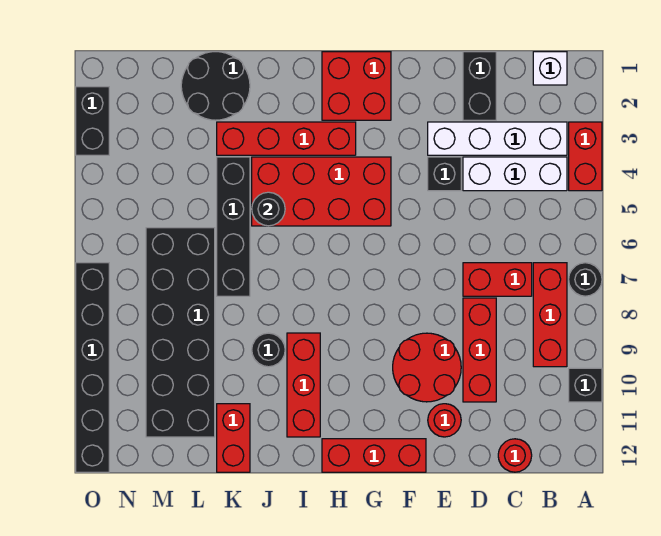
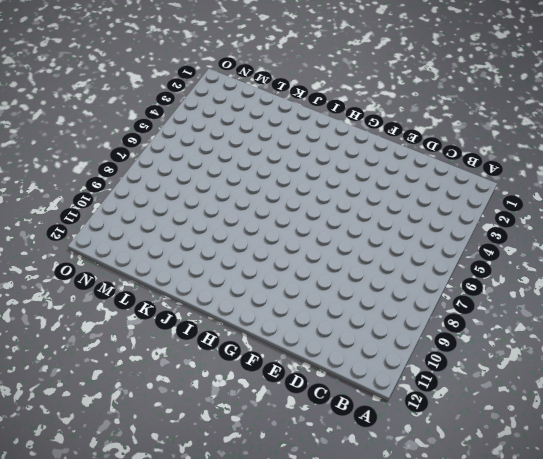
none -> red brick A3:A4 level 1
none -> black round brick A7 level 1
none -> black brick A10 level 1

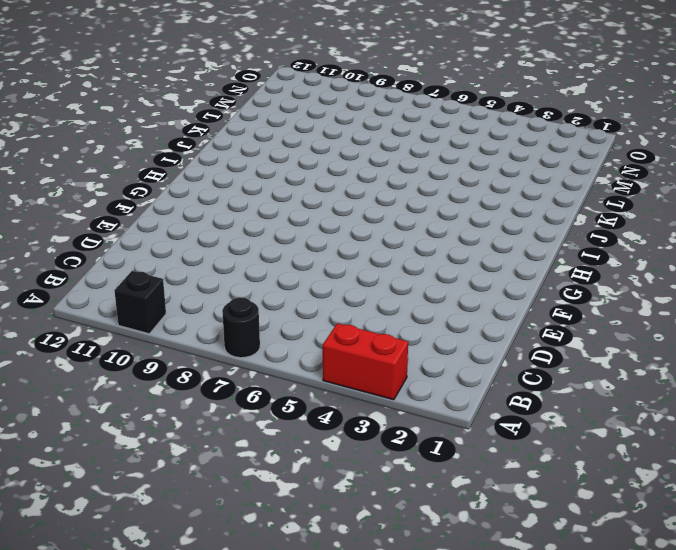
none -> white brick B1 level 1
none -> white brick B3:E3 level 1
none -> white brick B4:D4 level 1

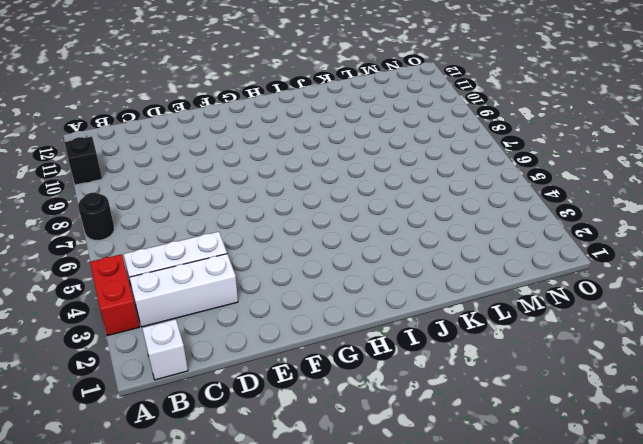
white brick B3:D3 level 1 -> white brick B3:E3 level 1
none -> red brick B7:B9 level 1
none -> red brick C7:D7 level 1
none -> red round brick C12 level 1

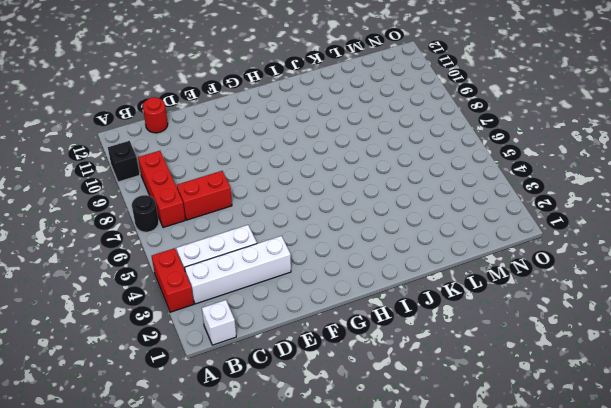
none -> black brick D1:D2 level 1
none -> red brick D8:D10 level 1
none -> black brick E4 level 1

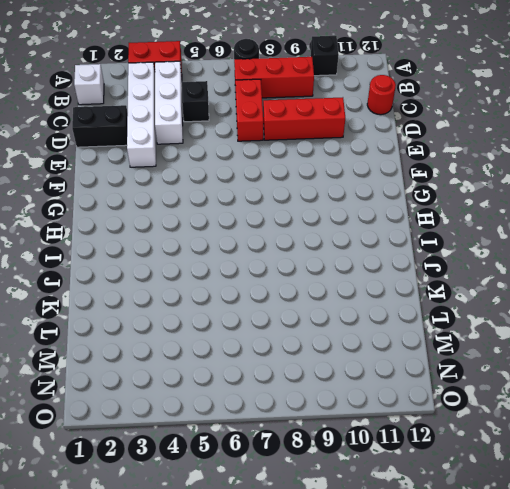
black brick C5 level 1 -> black brick E4 level 1
none -> red round brick E9:F10 level 1
none -> red round brick E11 level 1
none -> red brick F12:H12 level 1

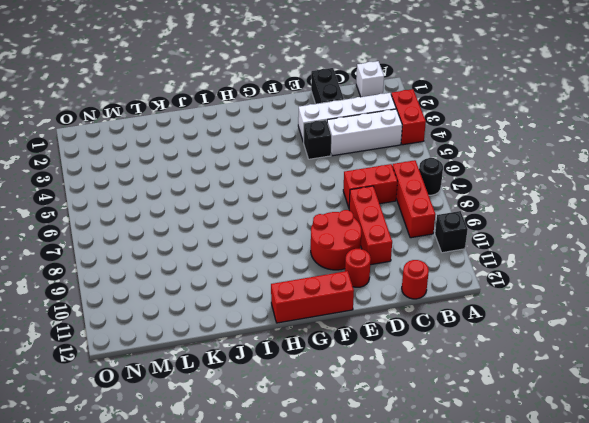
none -> red brick G1:H2 level 1
none -> red brick G4:J5 level 1
none -> red brick H3:K3 level 1

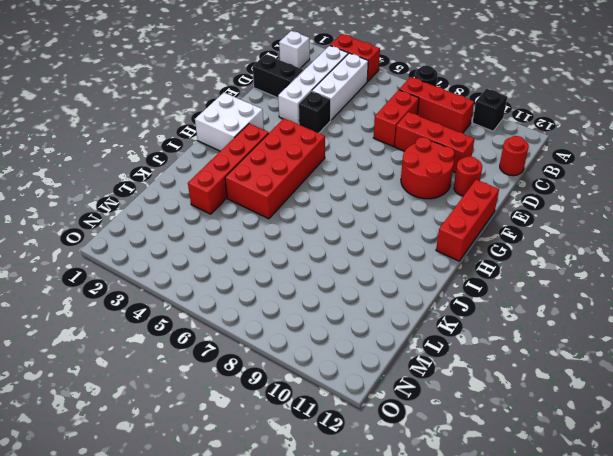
white brick G1:H2 level 1 -> red brick G1:H2 level 1
none -> red brick I9:I11 level 1
none -> black round brick J9 level 1
none -> black round brick K1:L2 level 1

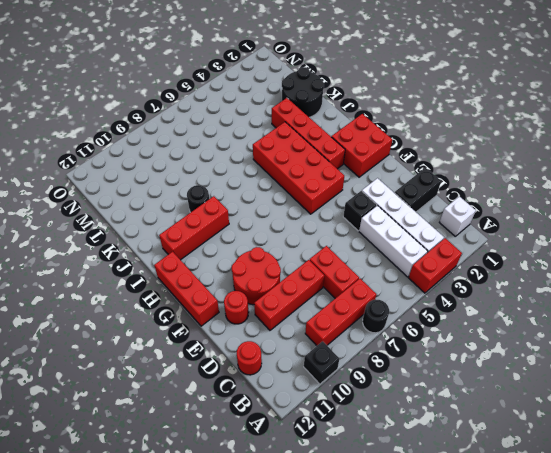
none -> black brick K4:K7 level 1
none -> red brick K11:K12 level 1
none -> black brick L6:M11 level 1

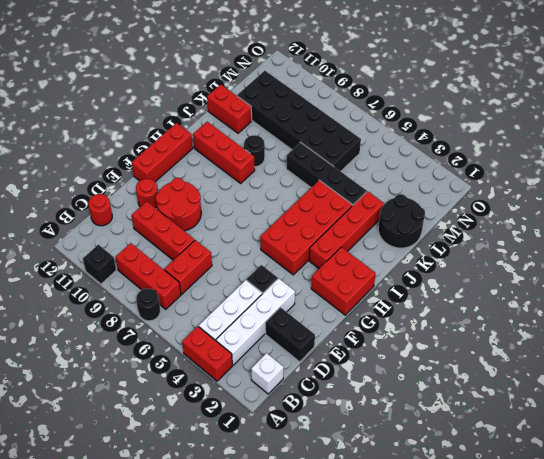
none -> black brick O2:O3 level 1
none -> black brick O7:O12 level 1
none -> black round brick J5 level 2

